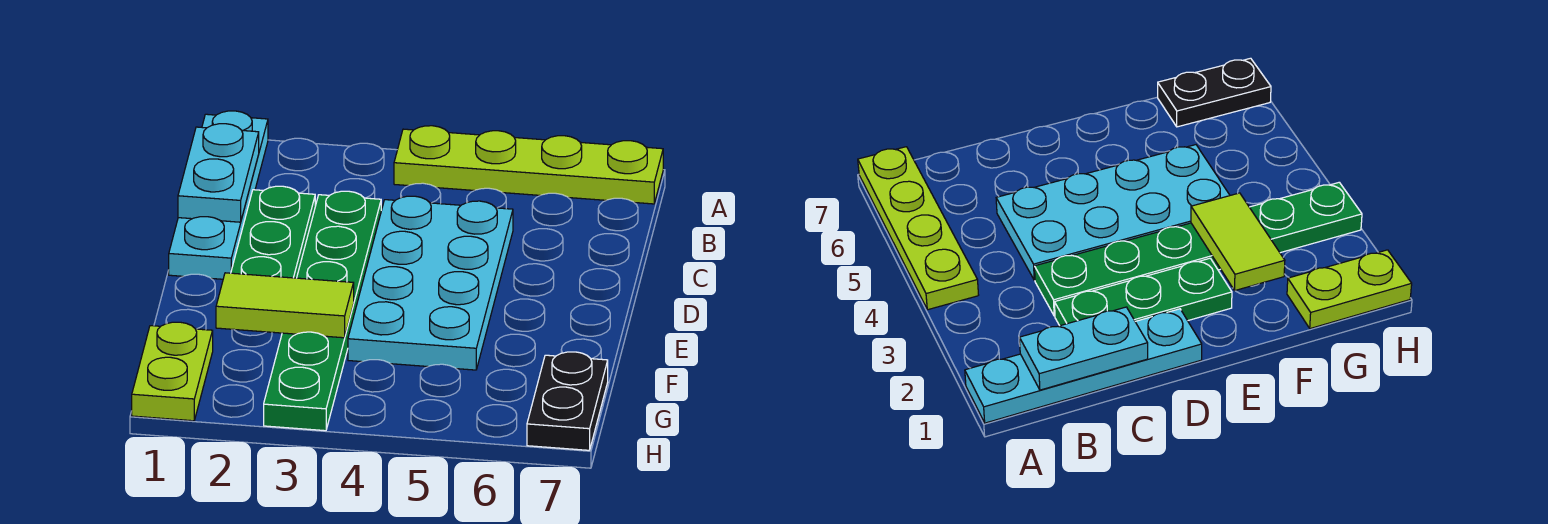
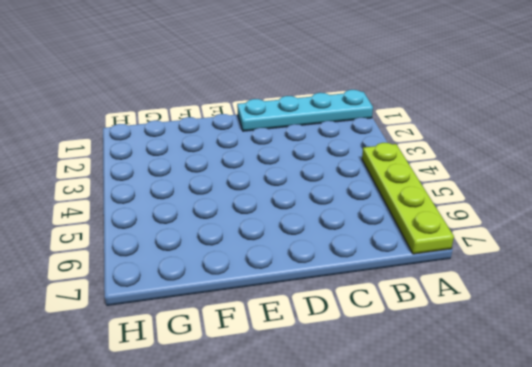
none -> green plate C2:E2 level 1
none -> green plate C3:H3 level 1

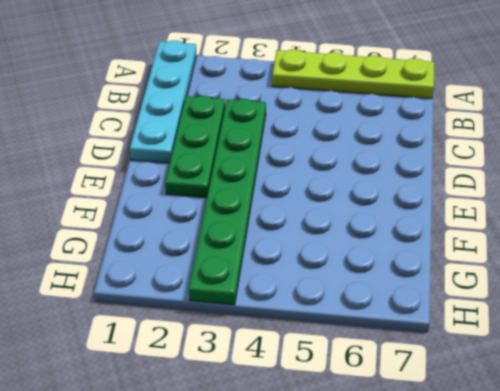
none -> cyan plate C4:F5 level 1
none -> lime plate G1:H1 level 1

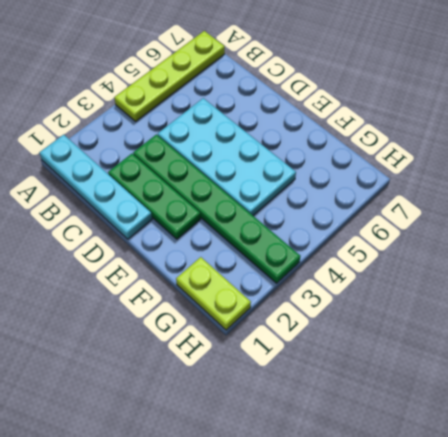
none -> black plate G7:H7 level 1
none -> cyan plate B1:C1 level 2

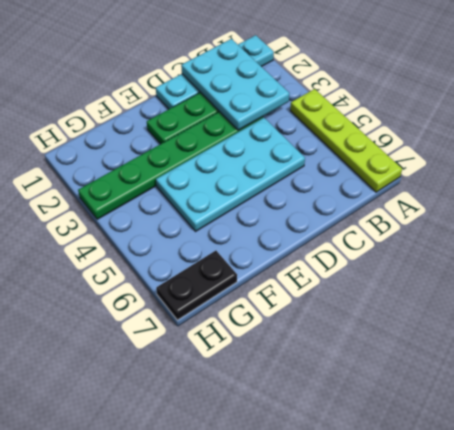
cyan plate B1:C3 level 2 -> cyan plate B1:C1 level 2
none -> lime plate G1:H1 level 1
none -> lime tile F2:F3 level 2

